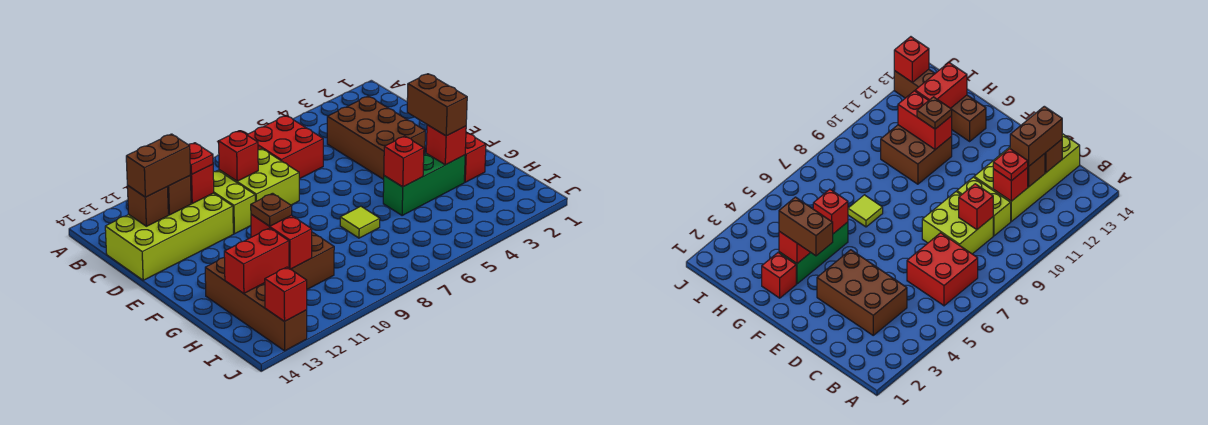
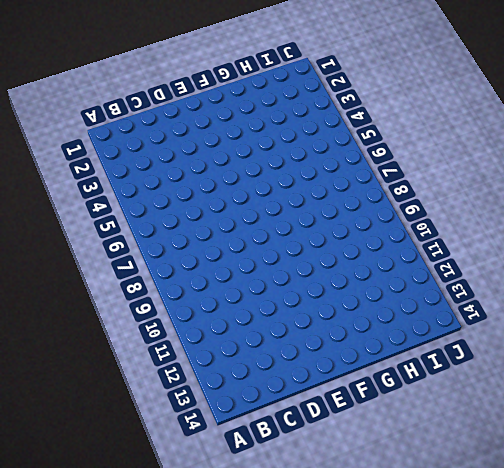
none -> red brick B6:C7 level 1
none -> brown brick C3:E4 level 1
none -> lime brick C8:D9 level 1

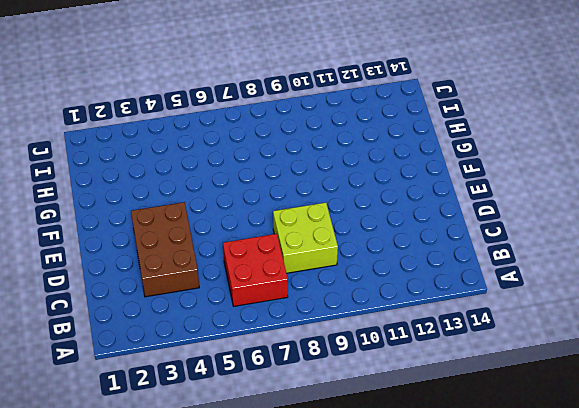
none -> lime brick C10:D10 level 1
none -> lime brick C11:D14 level 1
none -> red brick G2 level 1

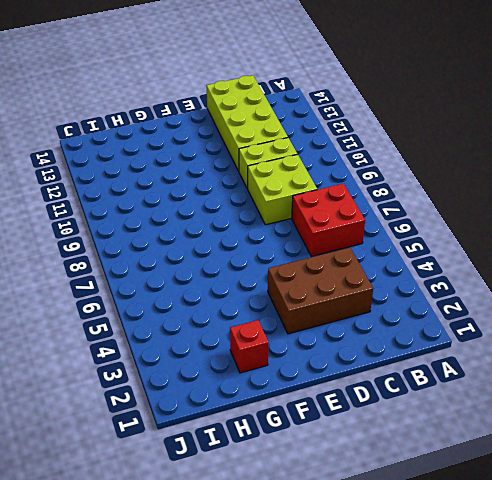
none -> green brick G3:G5 level 1
none -> lime tile G7 level 1
none -> brown brick G10:H11 level 1

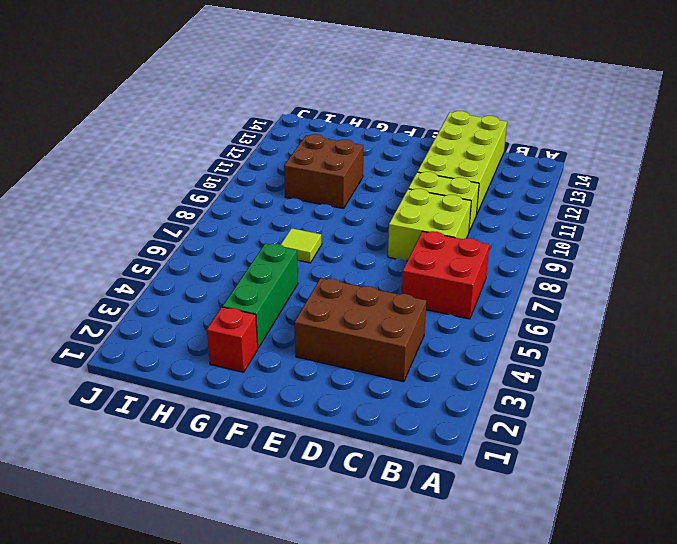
none -> brown brick G13:J13 level 1
none -> red brick C9 level 2
none -> red brick C11 level 2

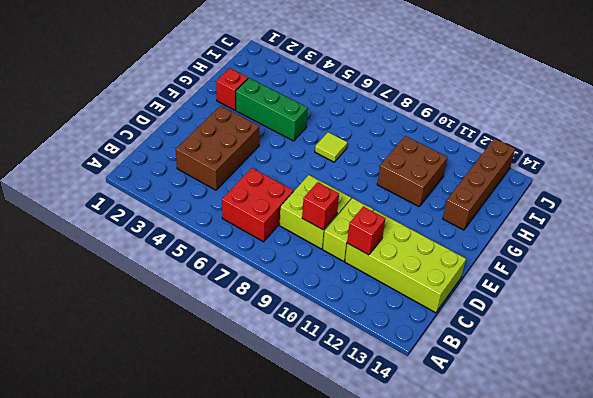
none -> brown brick C12 level 2
none -> brown brick C13 level 2
none -> red brick G3 level 2

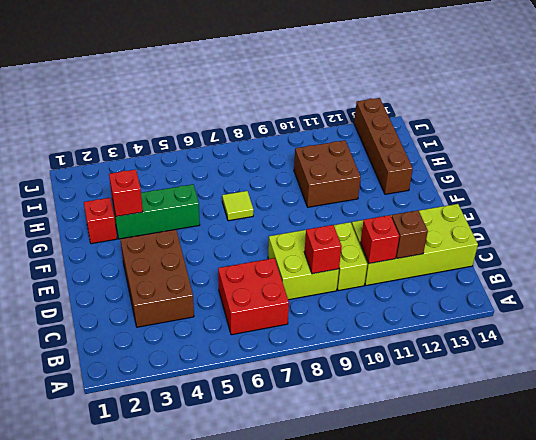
none -> brown brick C13 level 2
none -> red brick G5 level 2
none -> red brick G11:H11 level 2

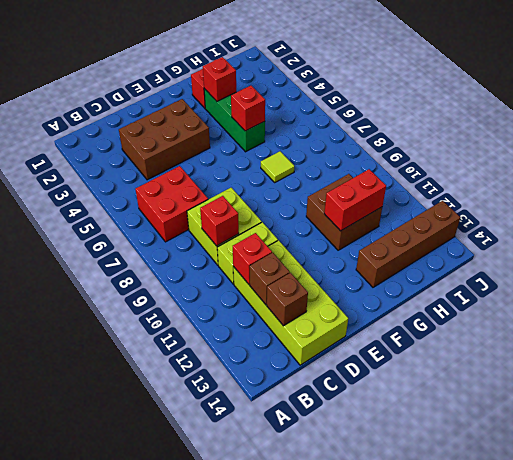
none -> red brick H12:H13 level 2
none -> red brick J13 level 2
none -> red plate C11 level 3

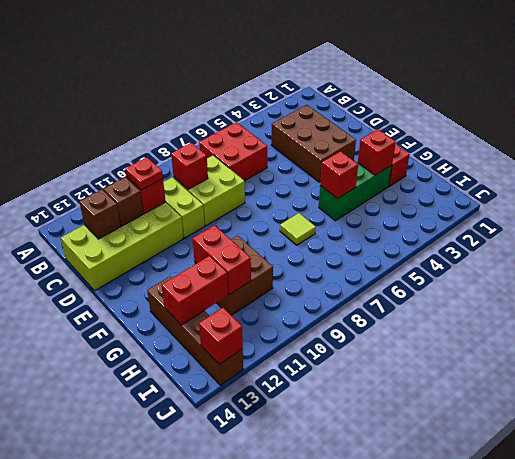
none -> brown brick C12:C13 level 3
none -> brown brick F3:G3 level 3
none -> brown plate G11 level 3

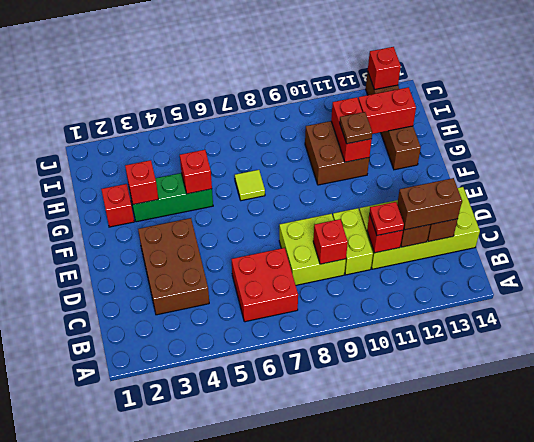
none -> brown brick F3:G3 level 3

